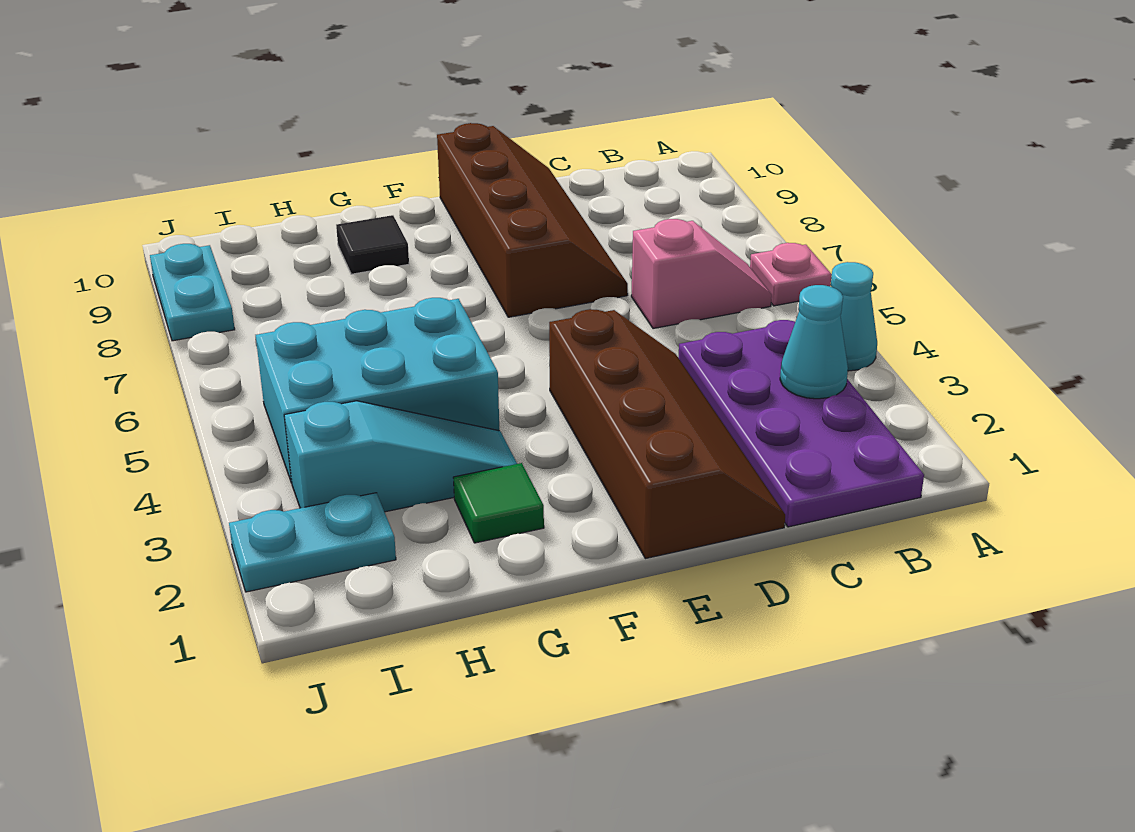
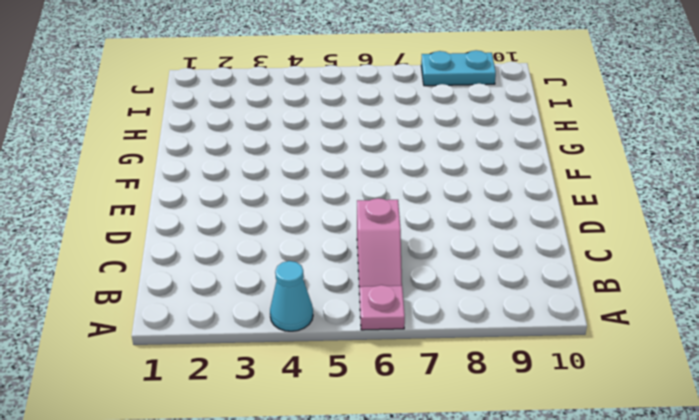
none -> purple plate B1:C4 level 1
none -> brown slope D1:E4 level 1 top E
none -> brown slope D7:E10 level 1 top E

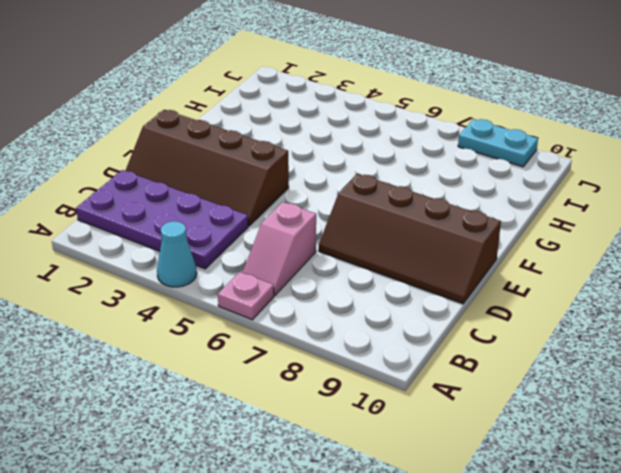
none -> green tile G2 level 1
none -> cyan slope G3:I3 level 1 top I
none -> cyan brick G4:I5 level 1

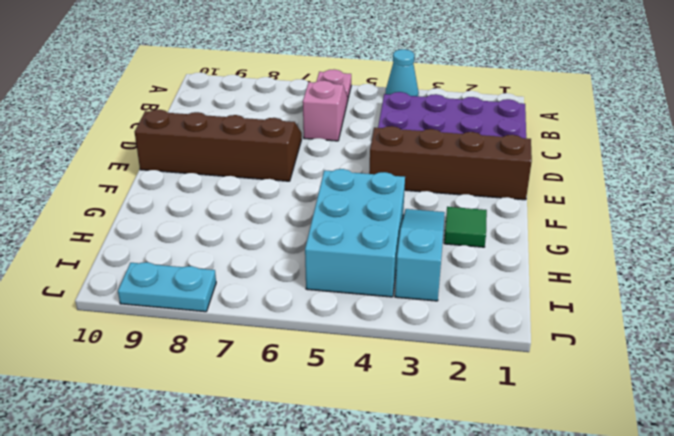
none -> black tile G9 level 1
none -> cyan plate I2:J2 level 1
none -> cyan cone B3 level 2

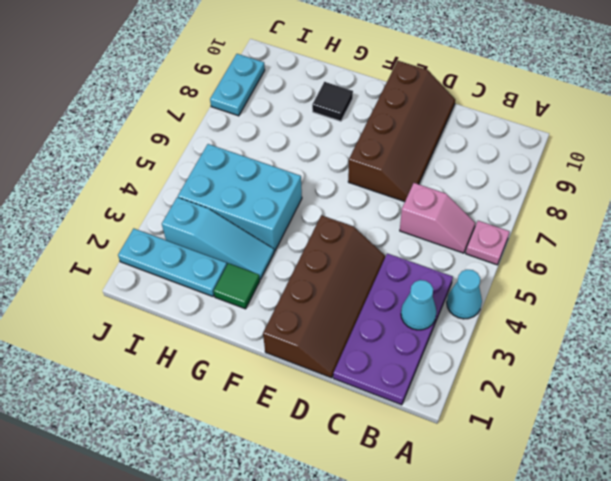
cyan plate H2:J2 level 1 -> cyan plate I2:J2 level 1

